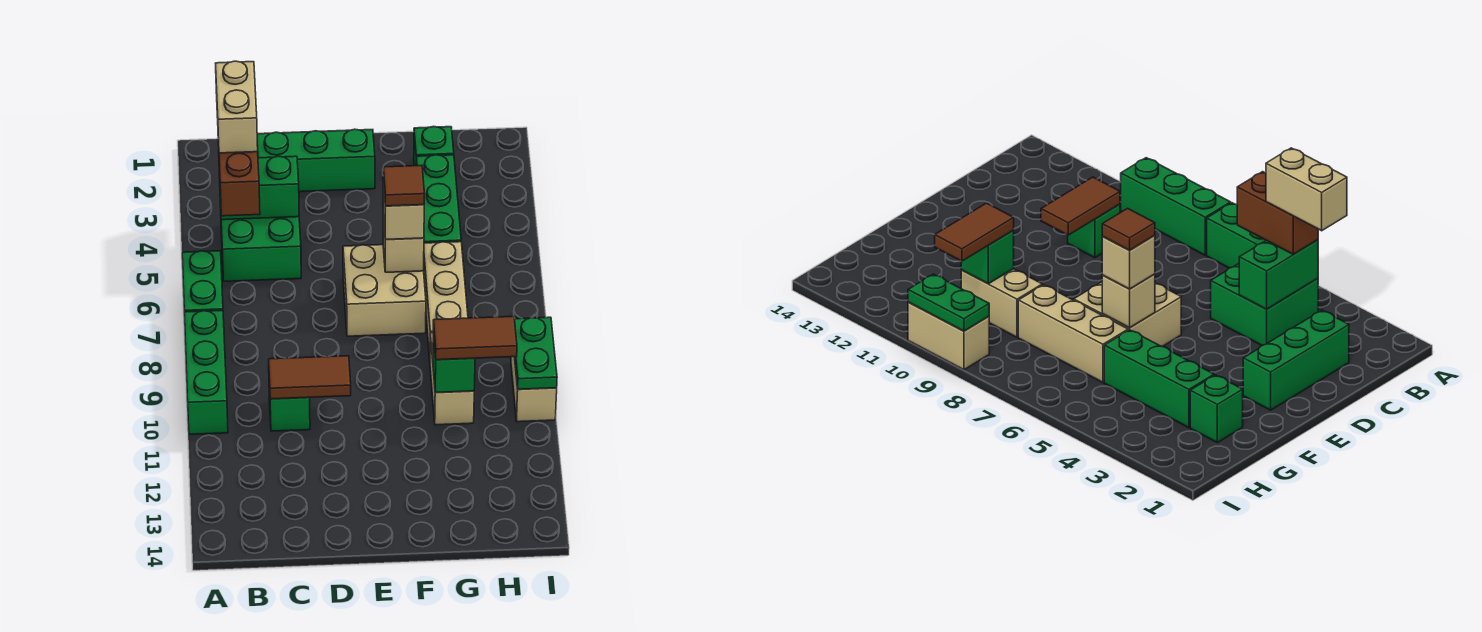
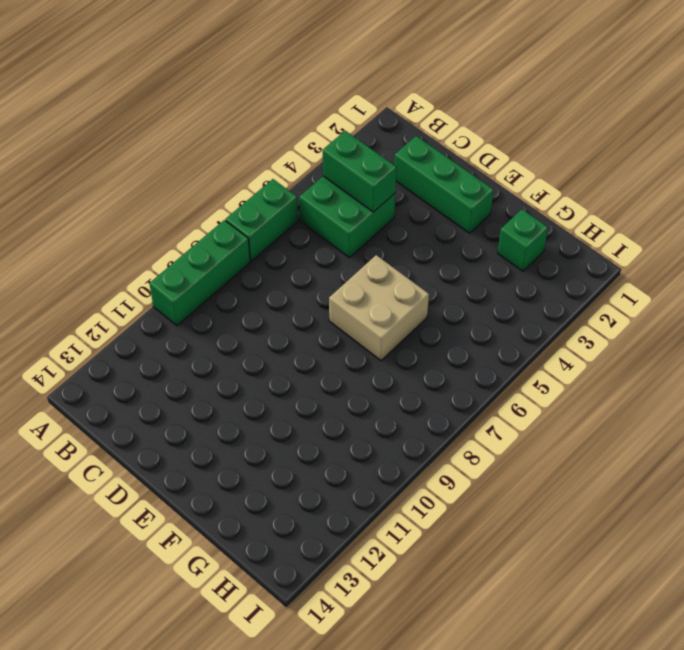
none -> green brick C10 level 1
none -> green brick G3:G5 level 1
none -> tan brick G6:G8 level 1

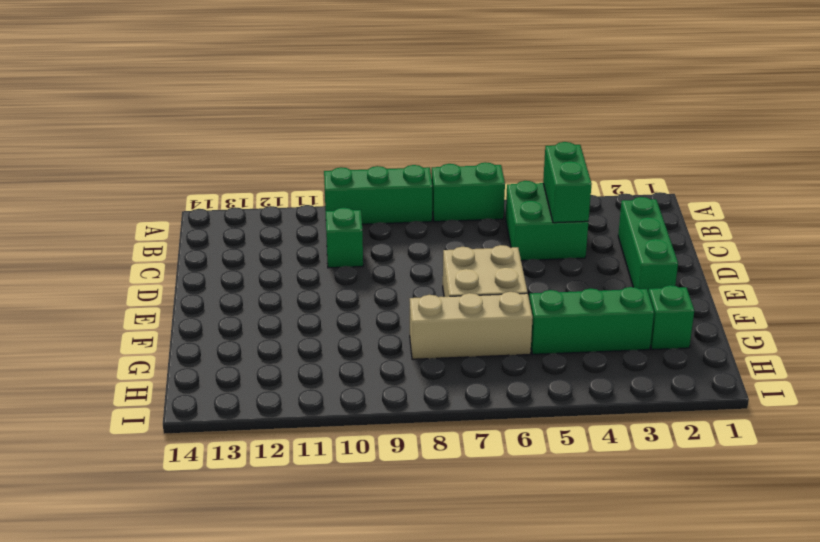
none -> tan brick G9:G10 level 1
none -> tan brick I9:I10 level 1
none -> brown tile C10:D10 level 2

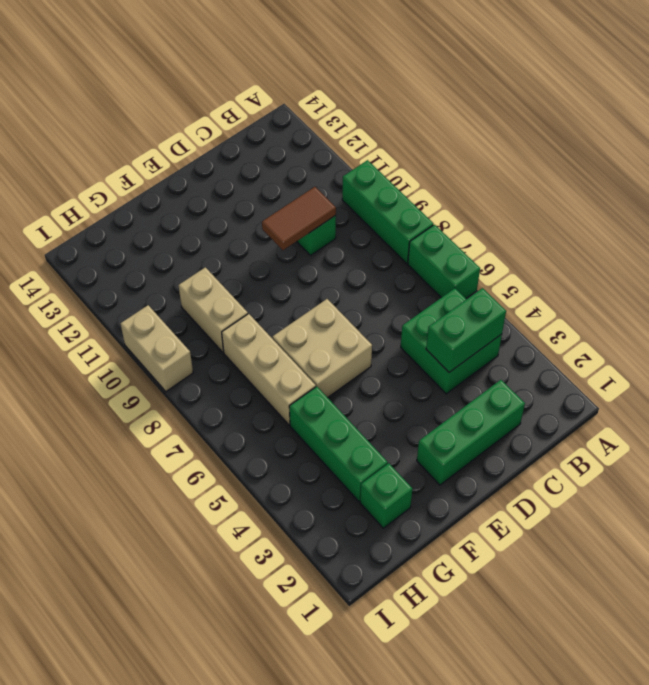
none -> tan brick F6 level 2
none -> green brick G10 level 2
none -> green plate I9:I10 level 2

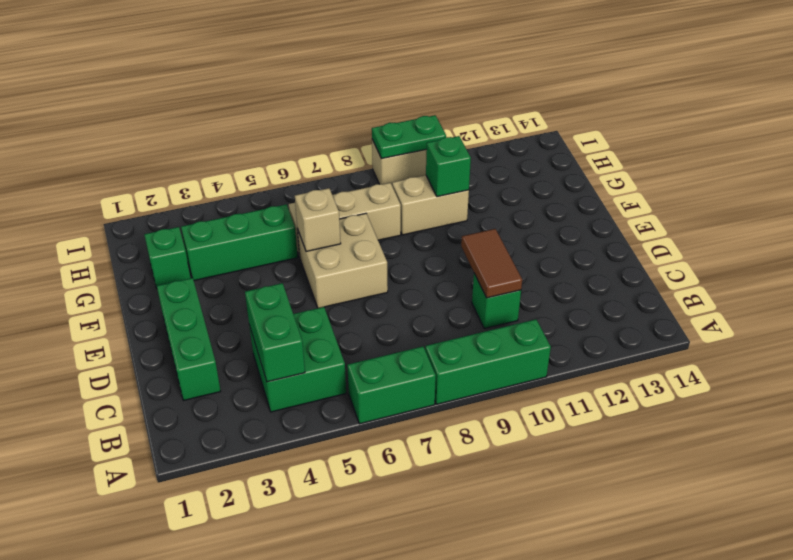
none -> brown brick B4:B5 level 3
none -> tan brick F6 level 3
none -> brown tile G10:H10 level 3

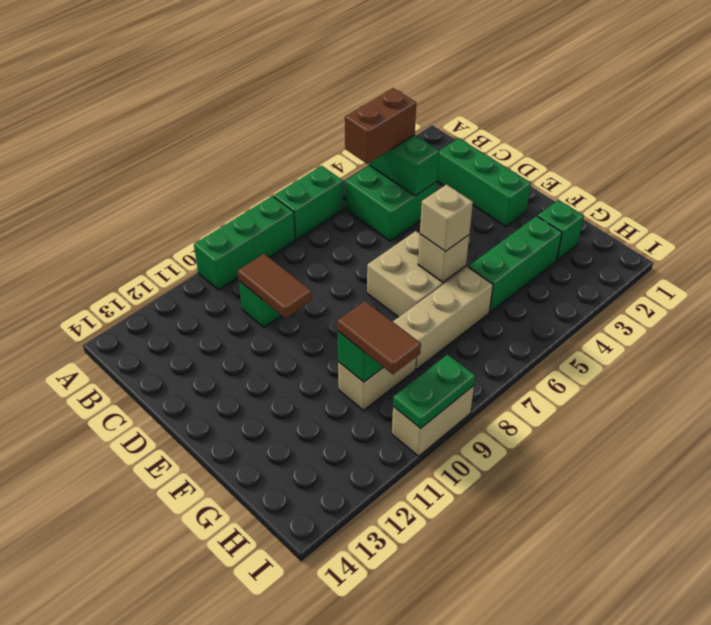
none -> tan brick B3:B4 level 4
none -> brown tile F6 level 4

